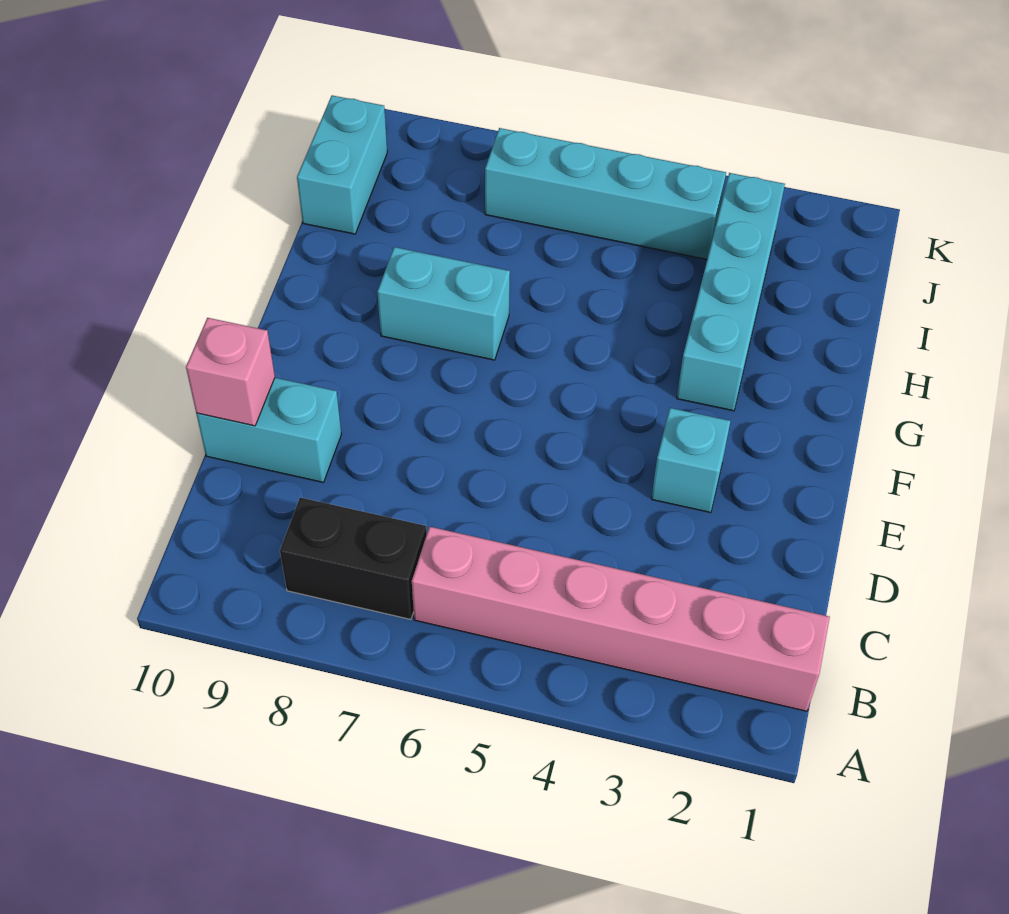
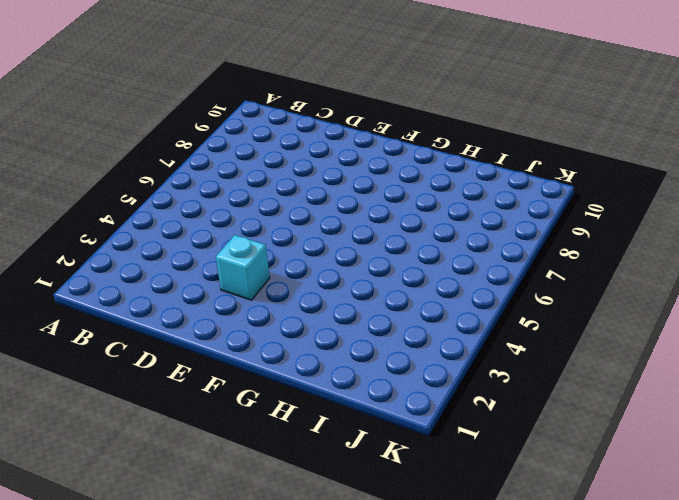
none -> pink brick B1:B6 level 1
none -> black brick B7:B8 level 1

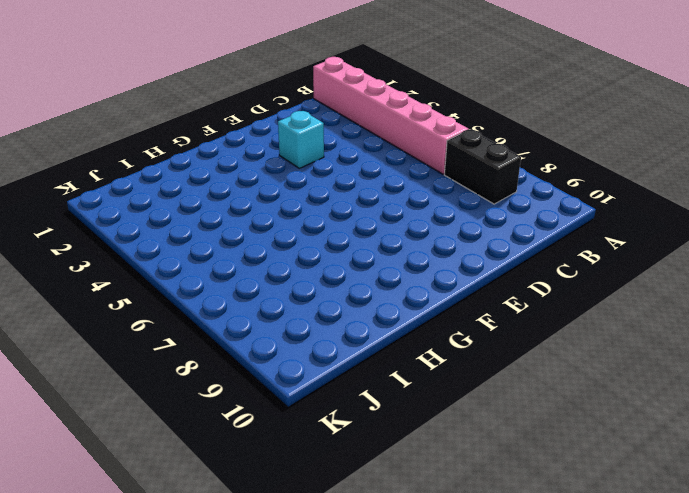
none -> cyan brick D9:D10 level 1
none -> cyan brick G3:J3 level 1

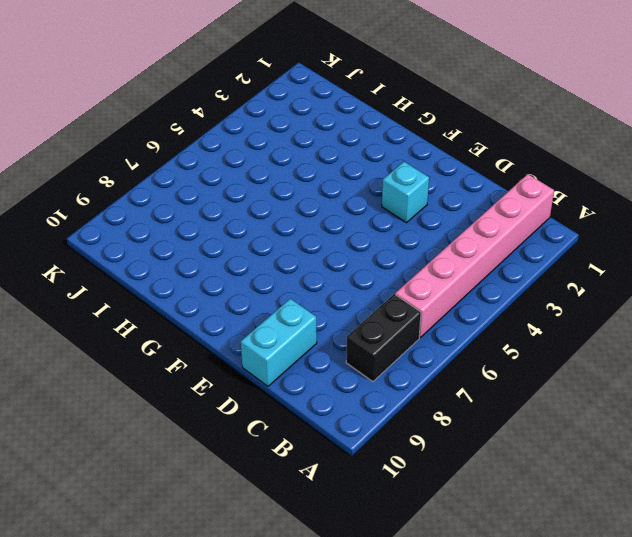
none -> cyan brick G3:J3 level 1
none -> cyan brick G7:G8 level 1

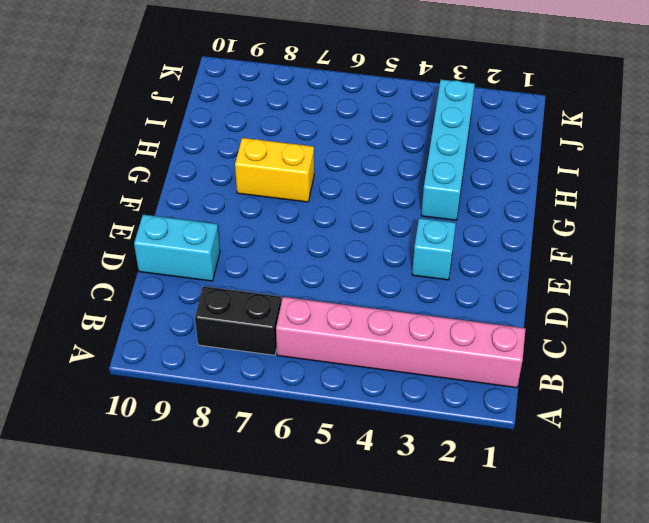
yellow brick G7:G8 level 1 -> cyan brick G7:G8 level 1
none -> cyan brick I10:J10 level 1
none -> cyan brick J4:J7 level 1

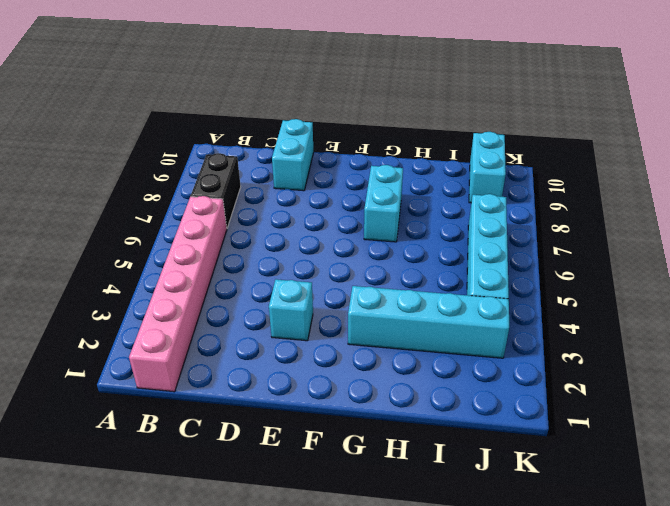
cyan brick J9:J10 level 1 -> cyan brick I10:J10 level 1
none -> pink brick D10 level 2

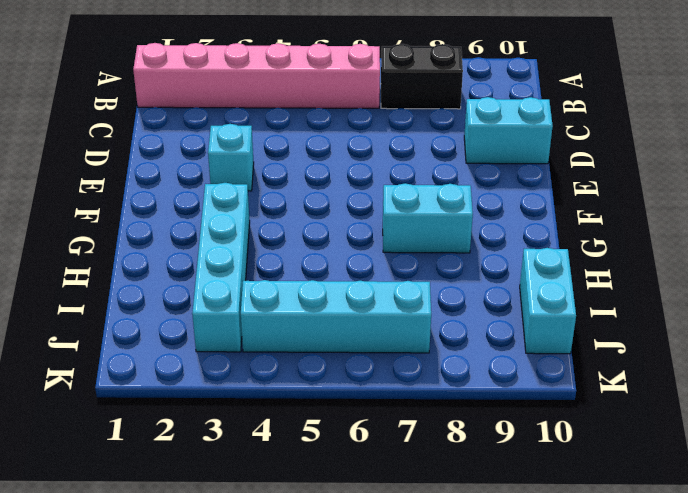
none -> pink brick D10 level 2

